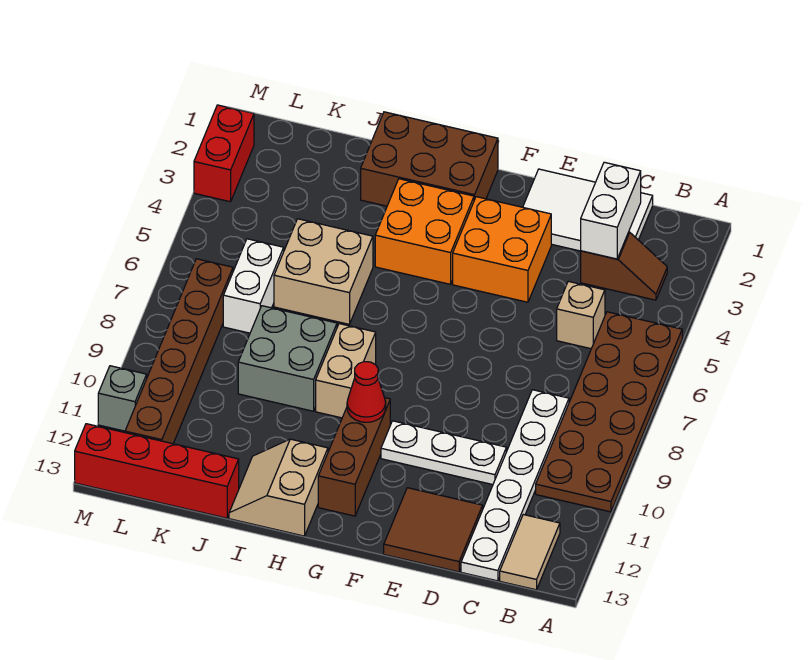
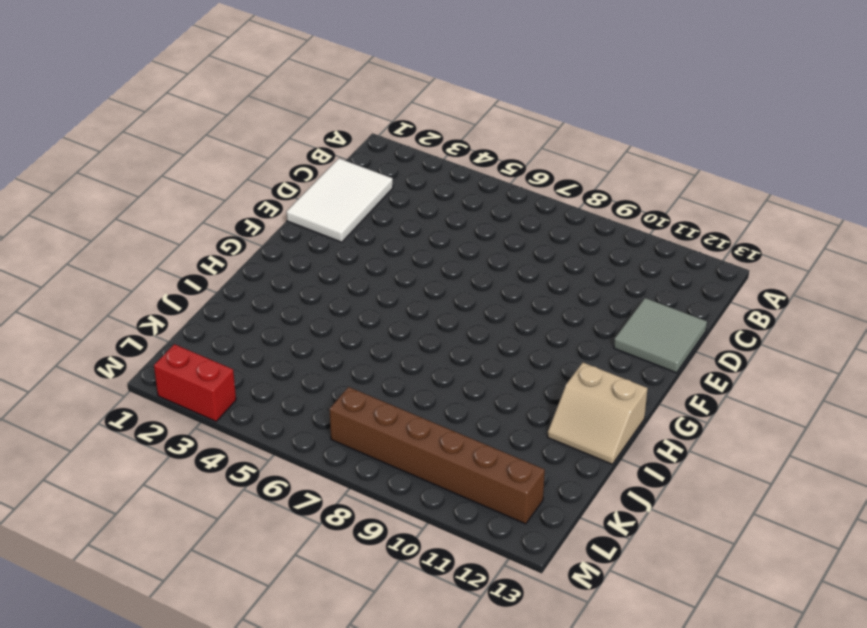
grey tile D12:E13 level 1 -> brown tile D12:E13 level 1
none -> brown plate A5:B10 level 1
none -> brown slope B3:C3 level 1 top C
none -> tan tile B12:B13 level 1

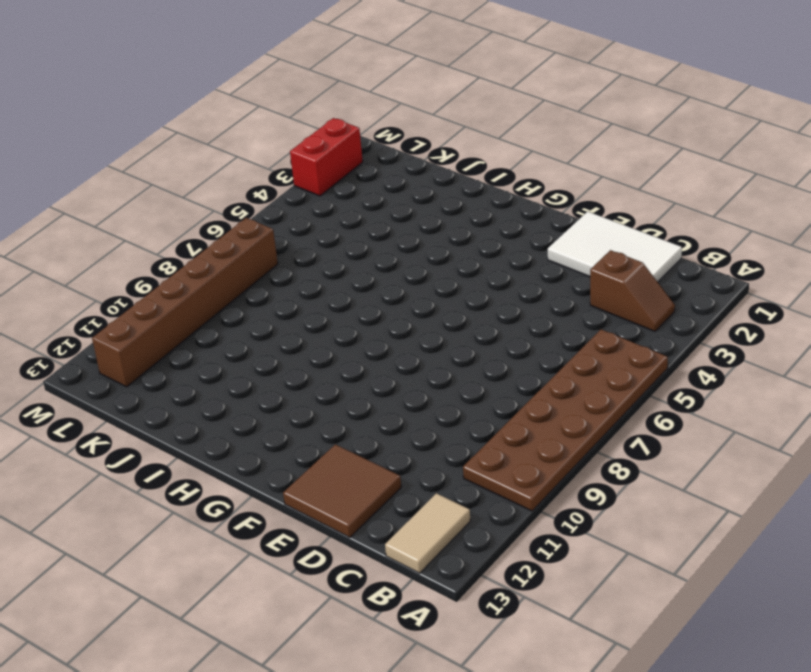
none -> tan brick C5 level 1
none -> white plate C8:C13 level 1
none -> white plate D10:F10 level 1

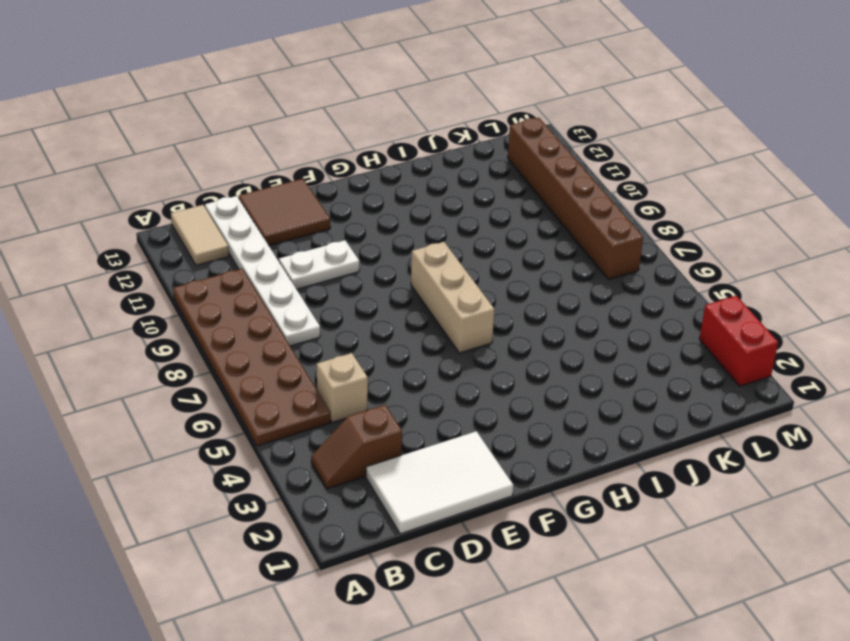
white plate D10:E10 level 1 -> white plate D10:F10 level 1
tan brick G6:G8 level 1 -> none
none -> orange brick E3:F4 level 1
none -> brown brick G1:I2 level 1
none -> orange brick G3:H4 level 1

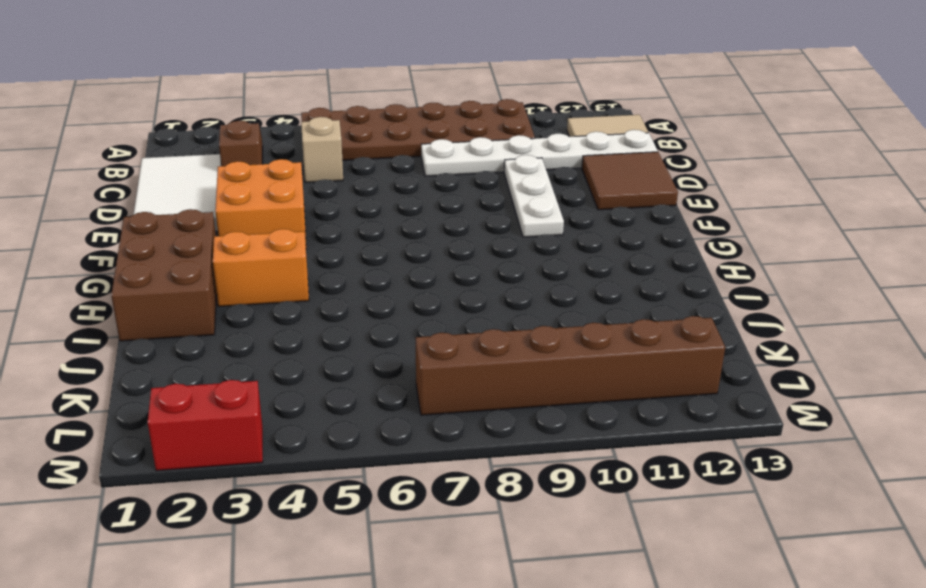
orange brick H3:H4 level 1 -> orange brick G3:H4 level 1
none -> brown brick G10:G12 level 1
none -> tan brick H8:H9 level 1
none -> tan slope H12:I13 level 1 top H

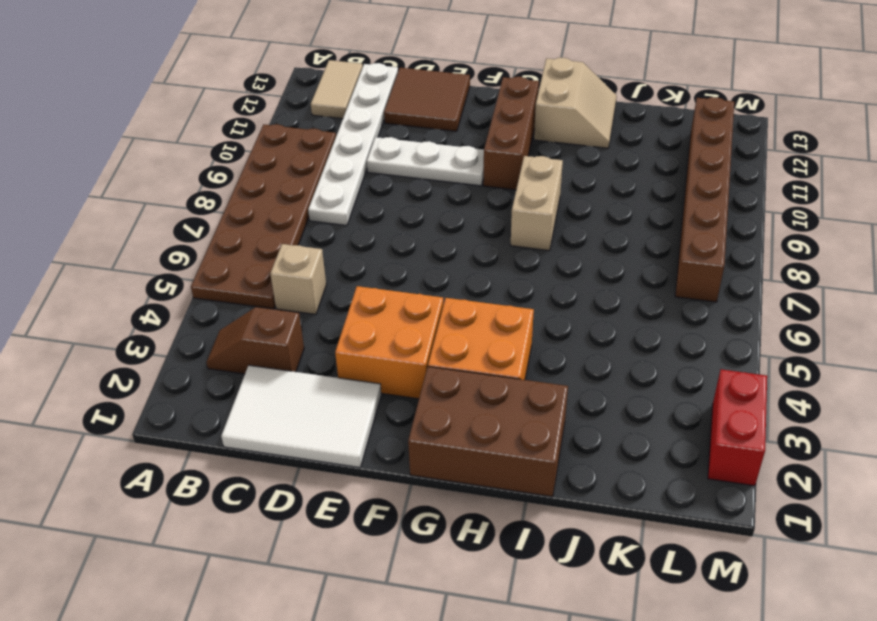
none -> tan brick I5:J6 level 1
none -> grey brick I8:J9 level 1
none -> red brick J13:M13 level 1

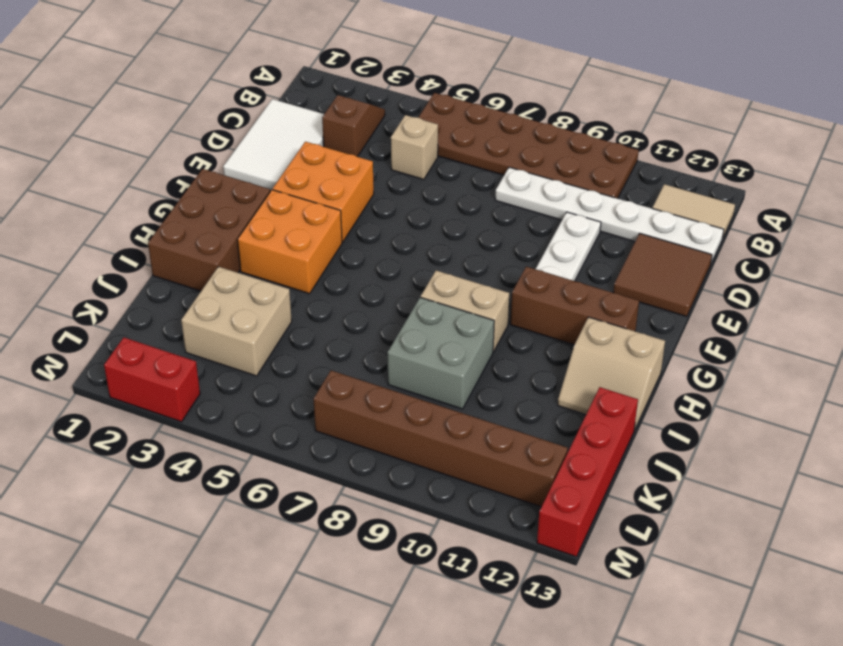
tan brick J3:K4 level 1 -> tan brick I5:J6 level 1
none -> white brick K6:K7 level 1
none -> grey brick M11 level 1
none -> white brick C2:C3 level 2

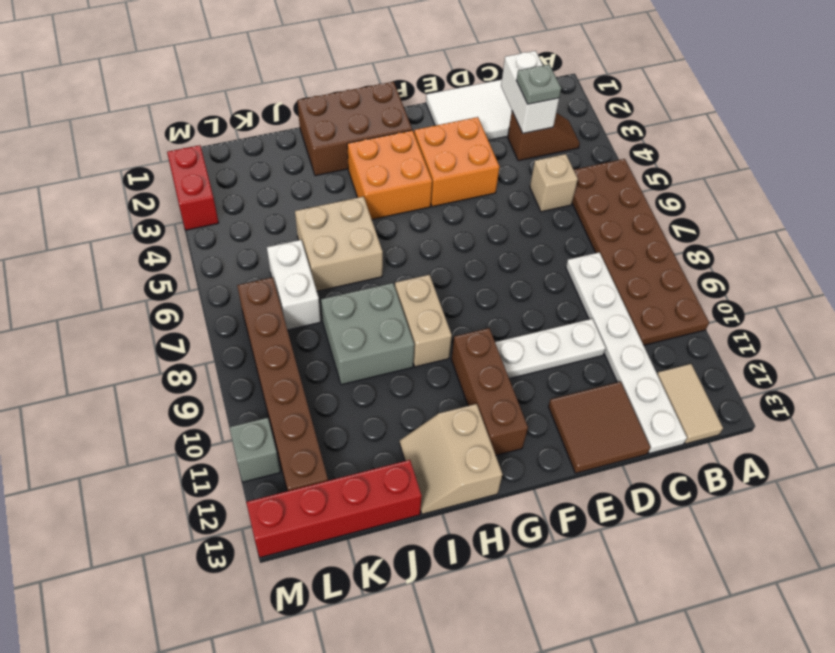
grey plate C3 level 3 -> none
none -> red cone G10 level 2

